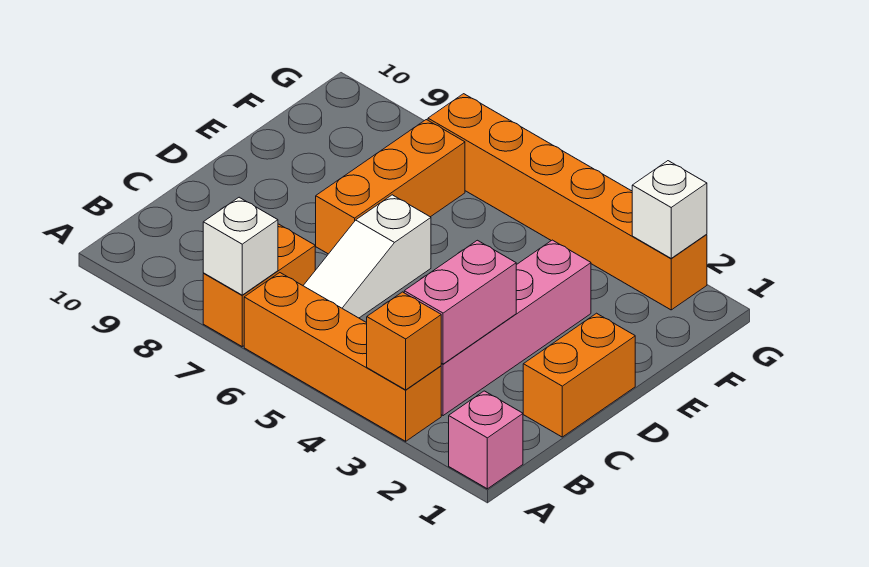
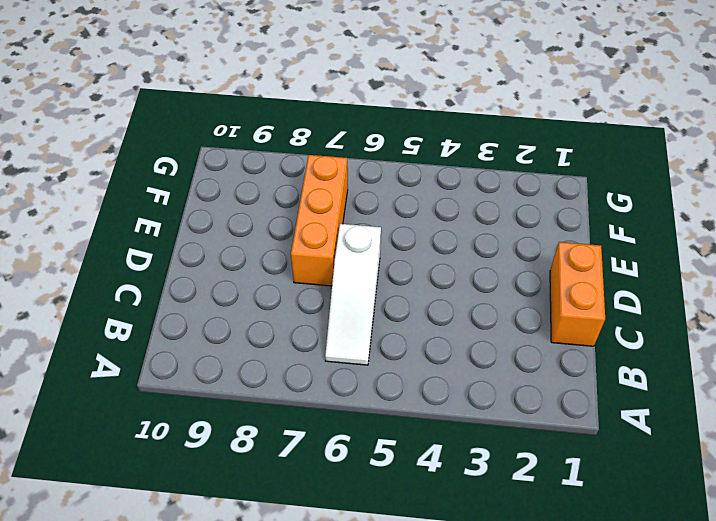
none -> pink brick A1 level 1
none -> orange brick A3:A6 level 1
none -> orange brick A7:B7 level 1

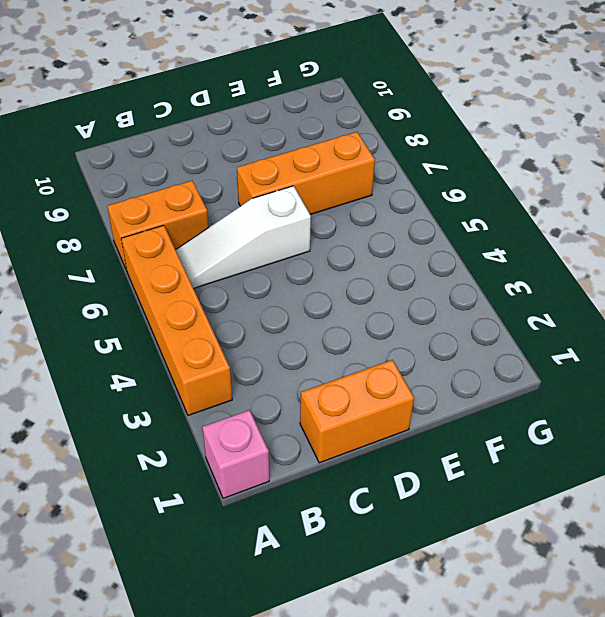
none -> pink brick B3:E3 level 1
none -> orange brick G2:G7 level 1
none -> orange brick A3 level 2

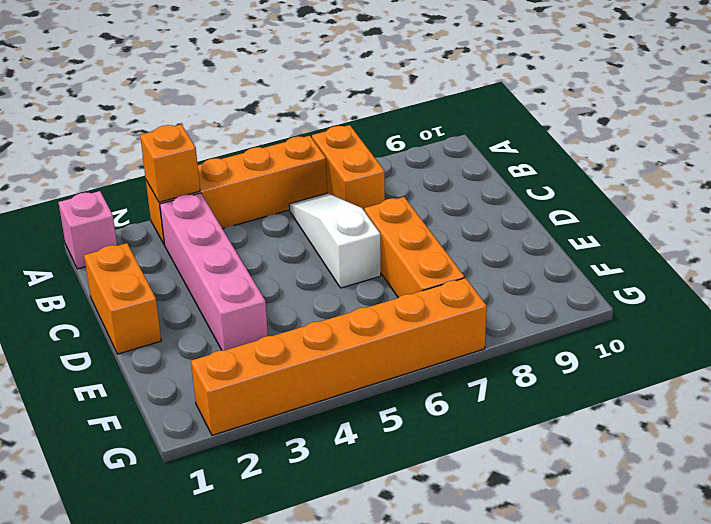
none -> white brick A7 level 2
none -> pink brick B3:C3 level 2
none -> white brick G2 level 2

